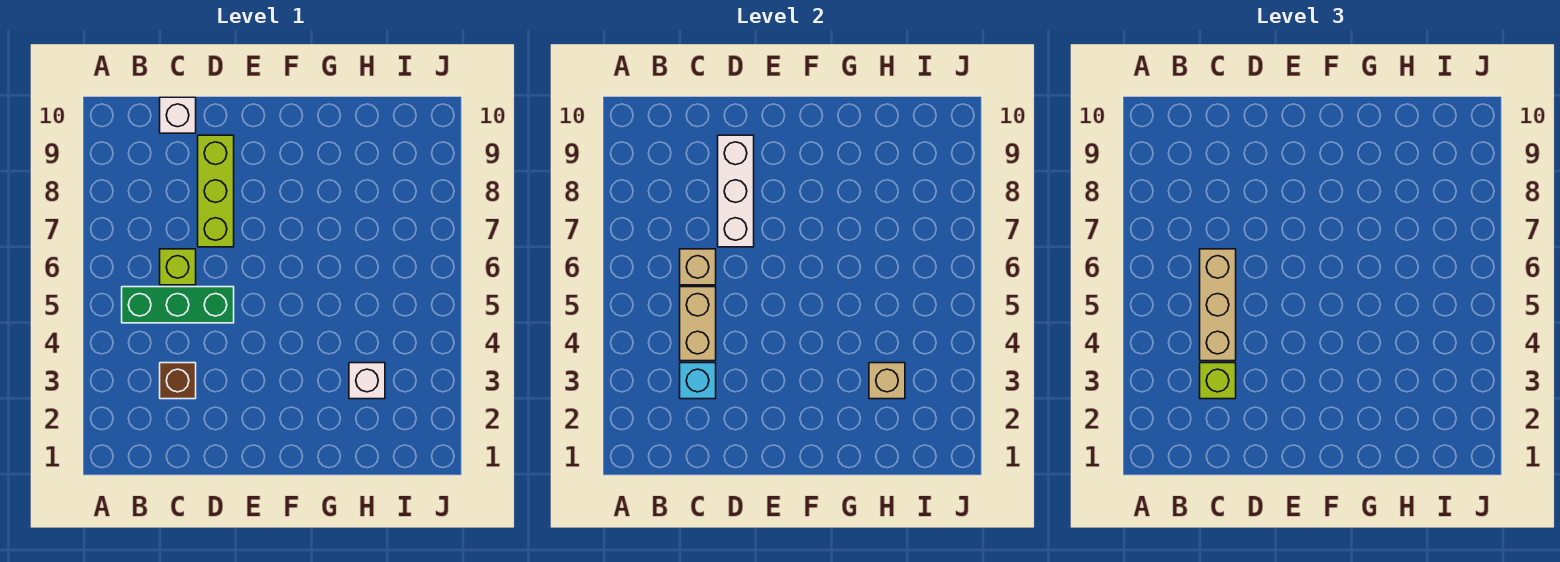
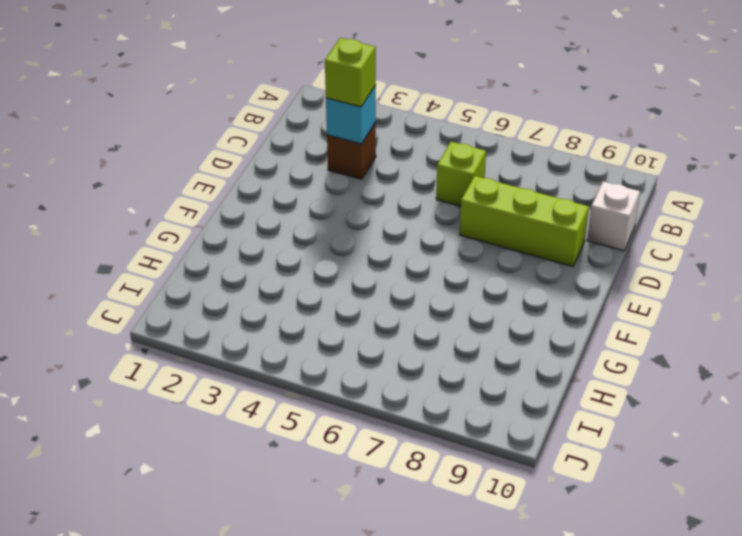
none -> green brick B5:D5 level 1
none -> white brick H3 level 1
none -> tan brick C4:C5 level 2

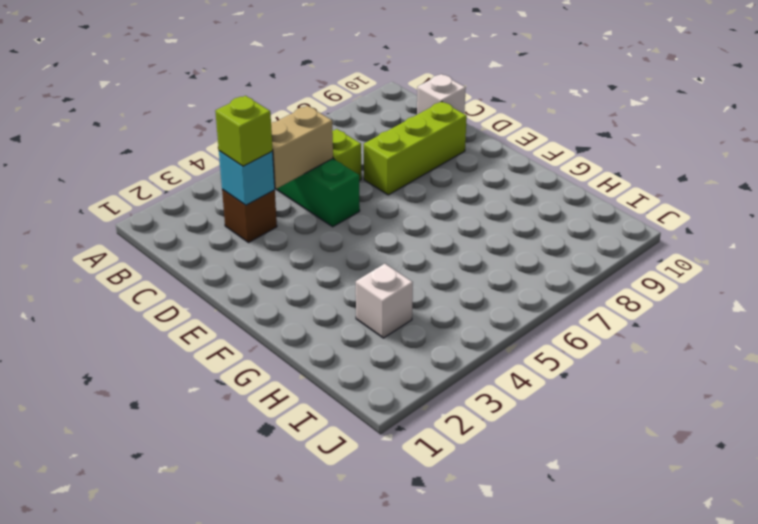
none -> tan brick C6 level 2
none -> white brick D7:D9 level 2
none -> tan brick H3 level 2

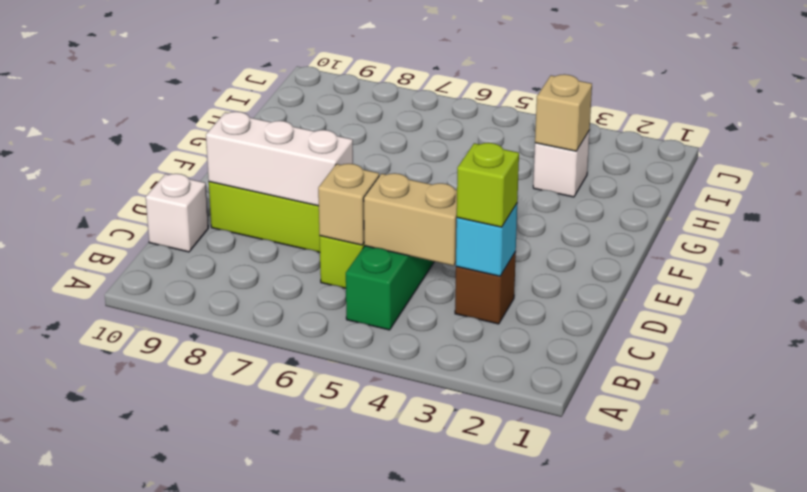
none -> tan brick C4:C6 level 3

